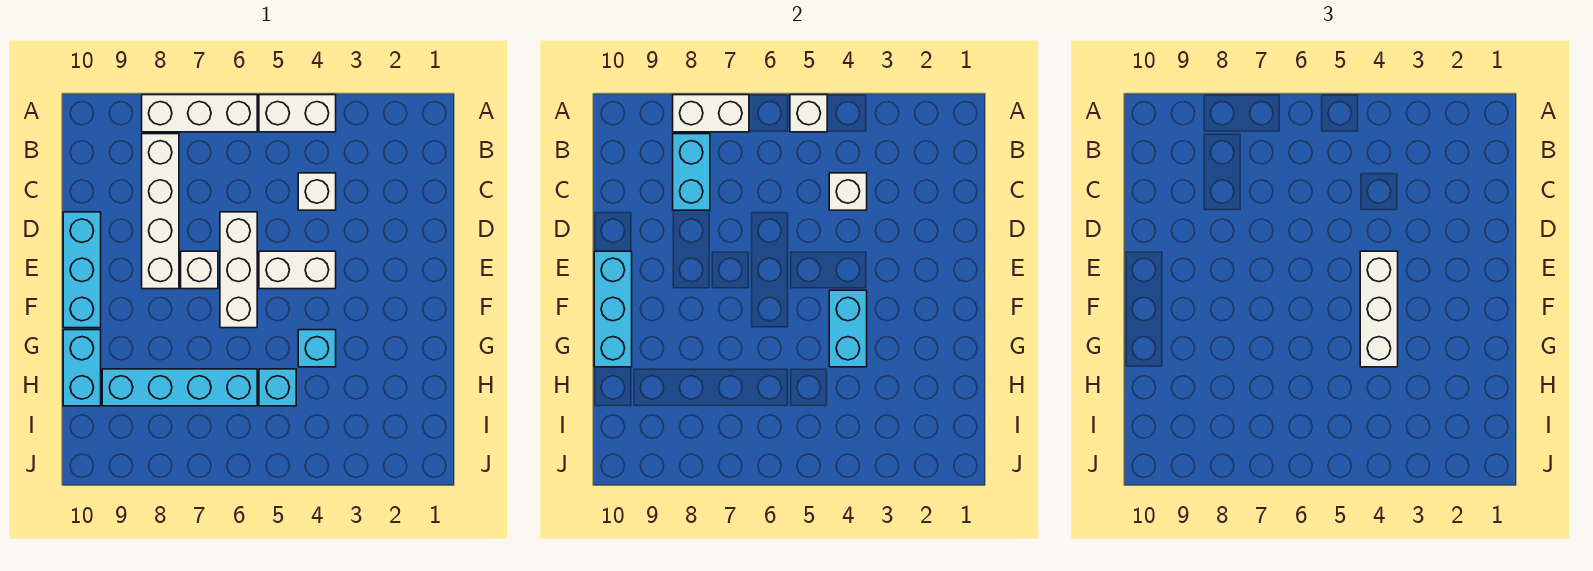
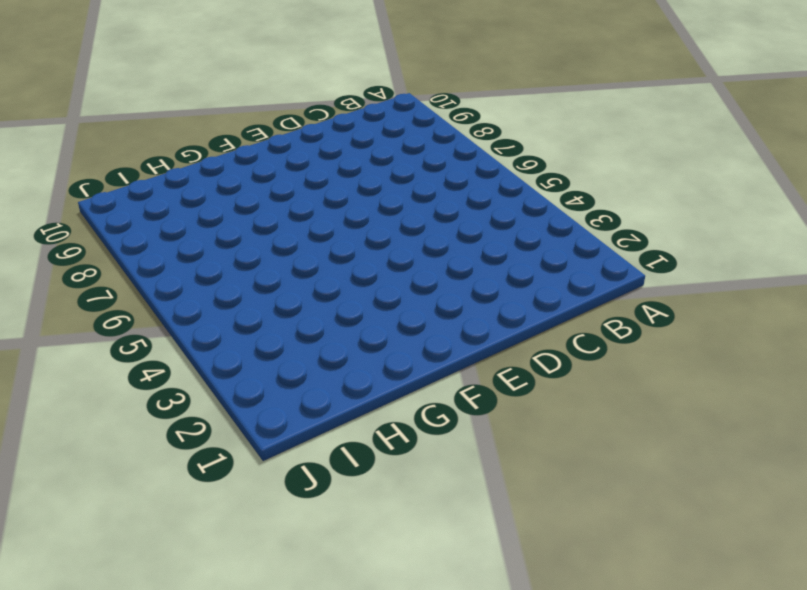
none -> white brick A4:A5 level 1
none -> white brick A6:A8 level 1
none -> white brick B8:E8 level 1

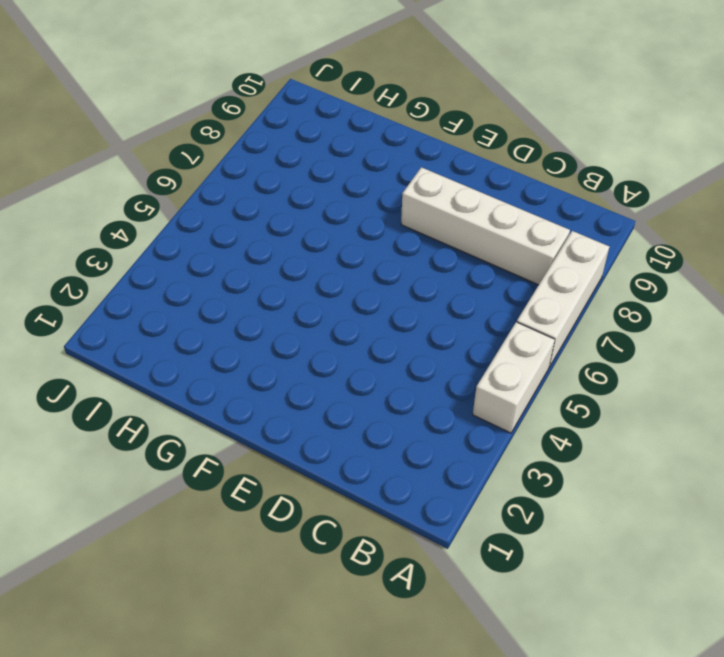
none -> white brick C4 level 1
none -> white brick D6:F6 level 1
none -> cyan brick D10:F10 level 1

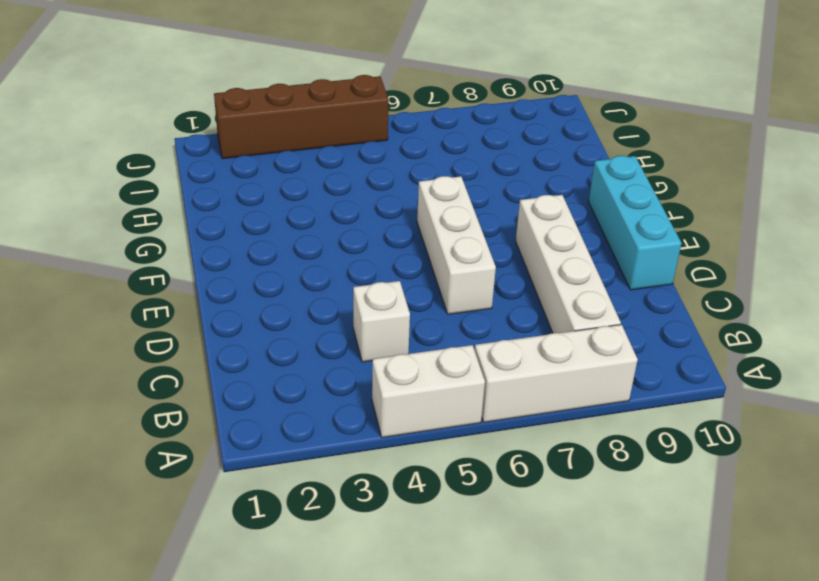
brown brick J2:J5 level 1 -> none
none -> white brick E4:E5 level 1
none -> white brick E7 level 1
none -> cyan brick G4 level 1

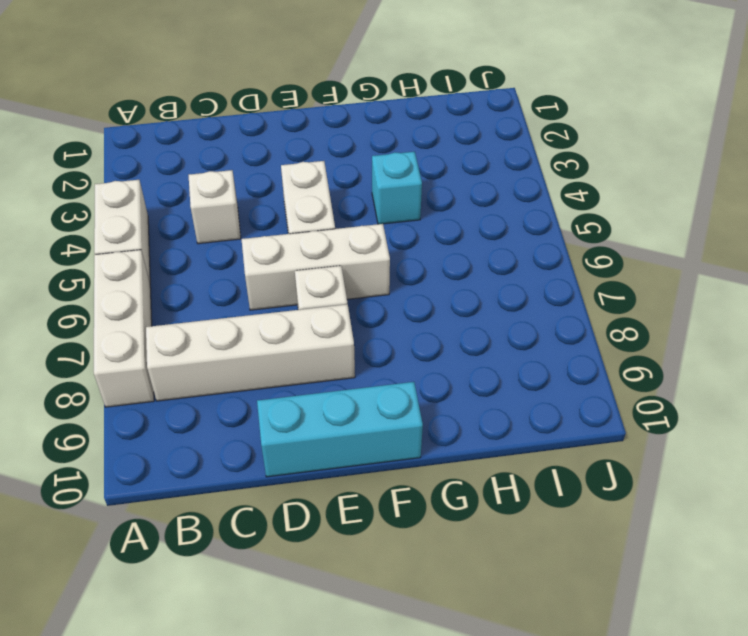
none -> cyan brick G10:H10 level 1
none -> cyan brick H5 level 1
none -> cyan brick H6:H9 level 1

